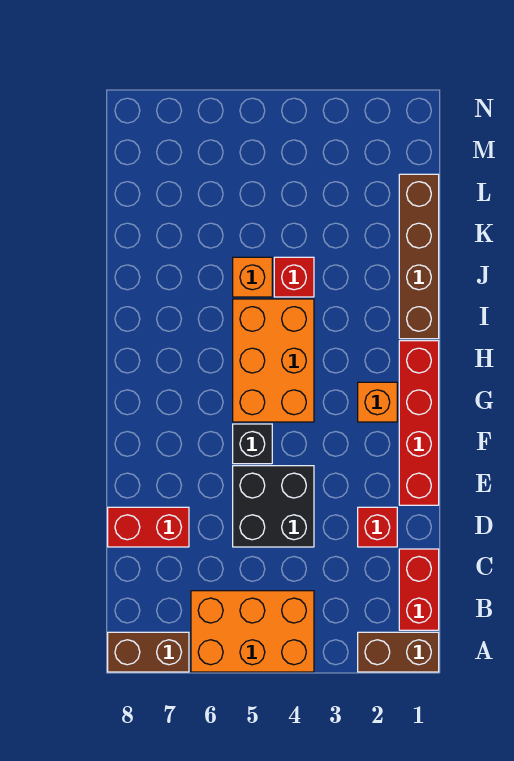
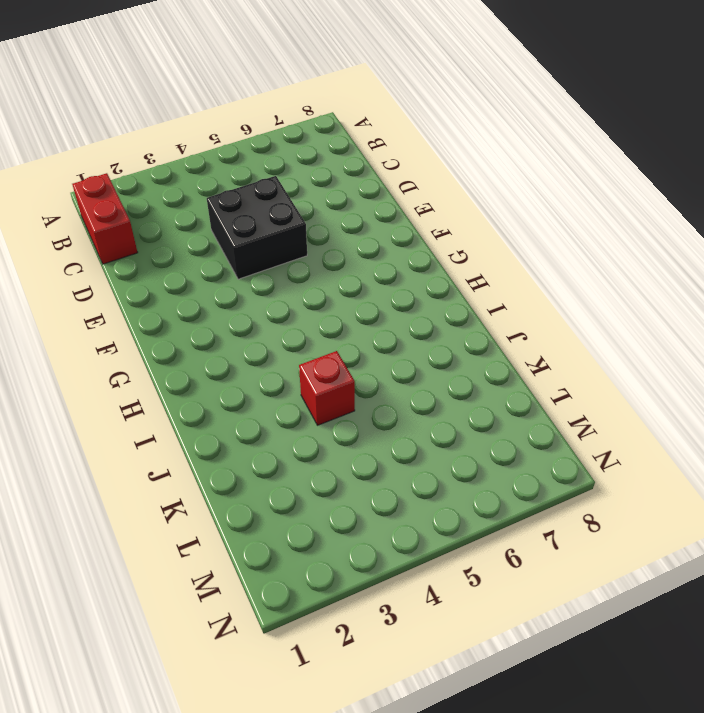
none -> brown brick A1:A2 level 1
none -> orange brick A4:B6 level 1
none -> brown brick A7:A8 level 1

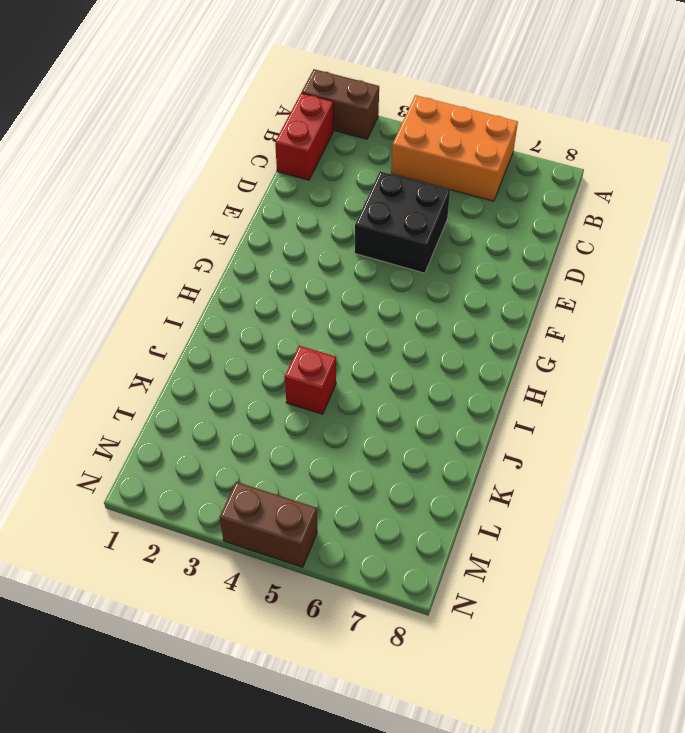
brown brick N4:N5 level 1 -> brown brick A7:A8 level 1
none -> red brick D2 level 1
none -> red brick D7:D8 level 1
none -> red brick E1:H1 level 1

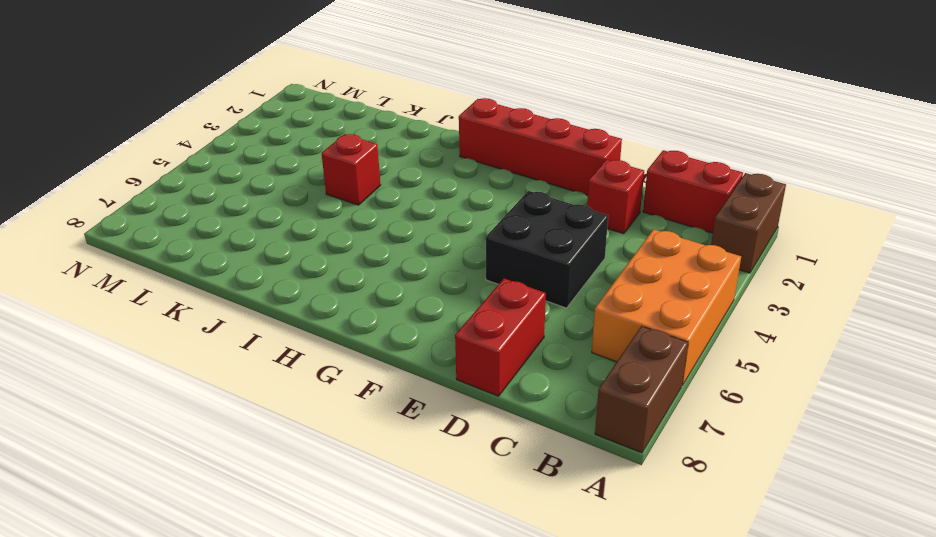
none -> black brick F5 level 1
none -> orange brick G2 level 1
none -> orange brick G4:I5 level 1

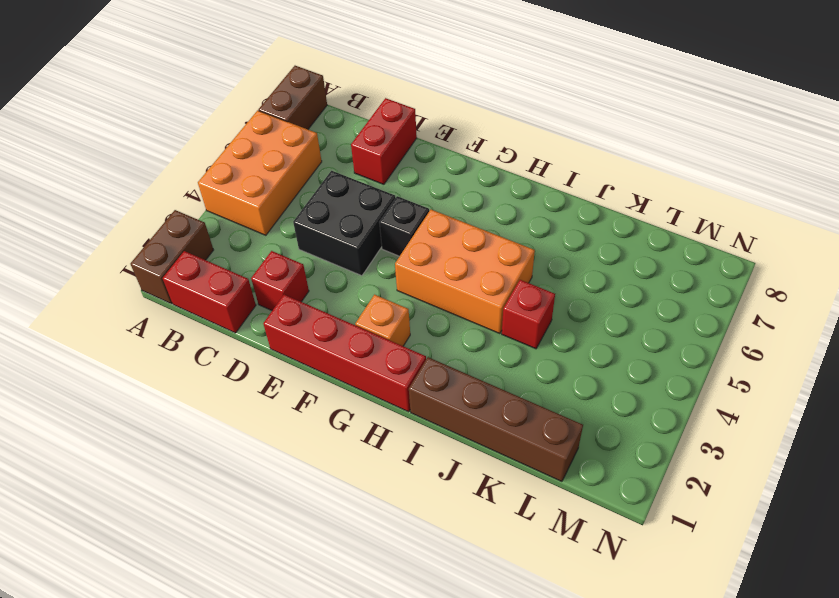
none -> orange brick J5 level 1

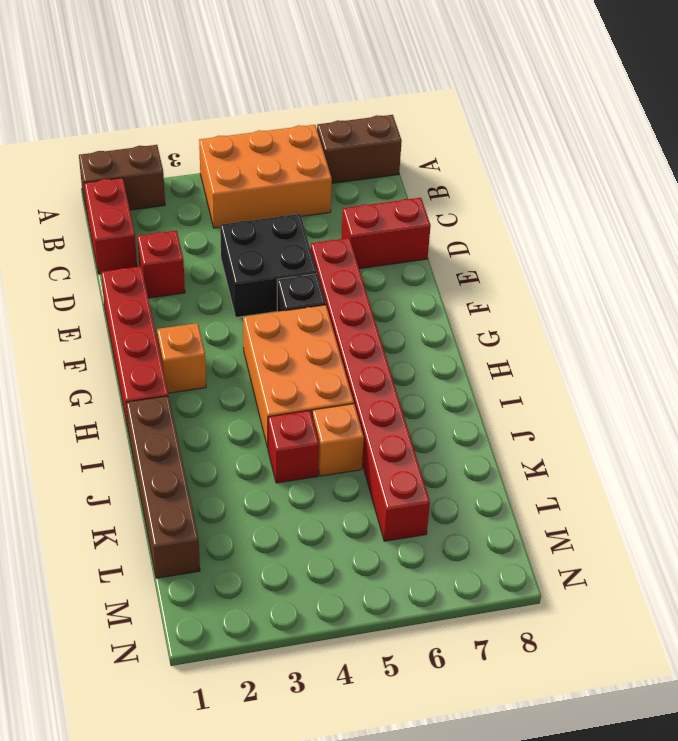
red brick E6:L6 level 1 -> none

